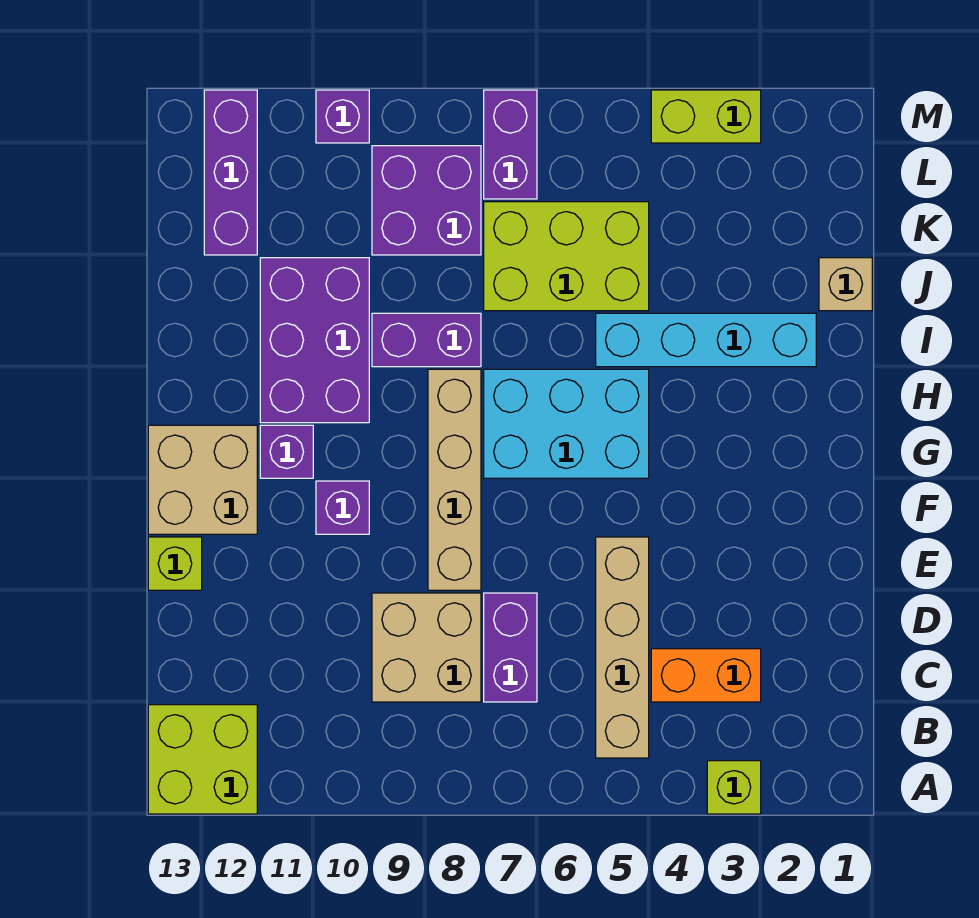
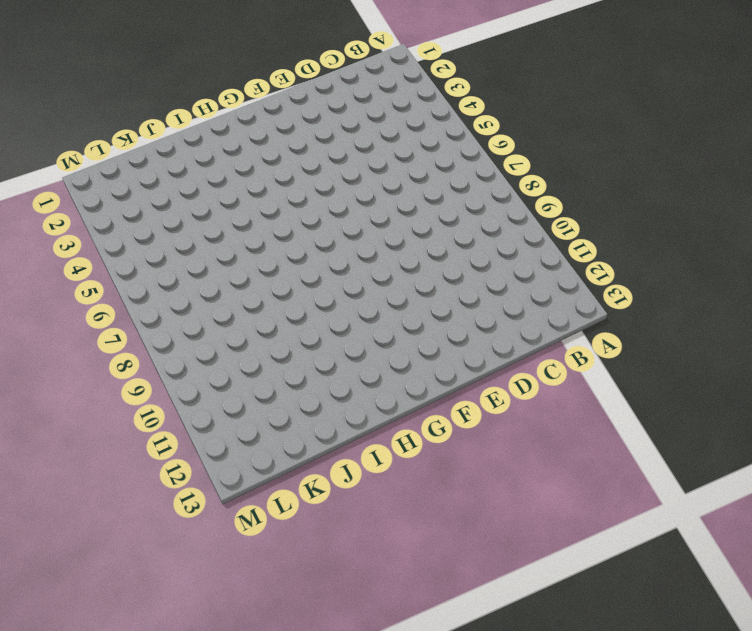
none -> lime brick A3 level 1
none -> lime brick A12:B13 level 1
none -> tan brick B5:E5 level 1

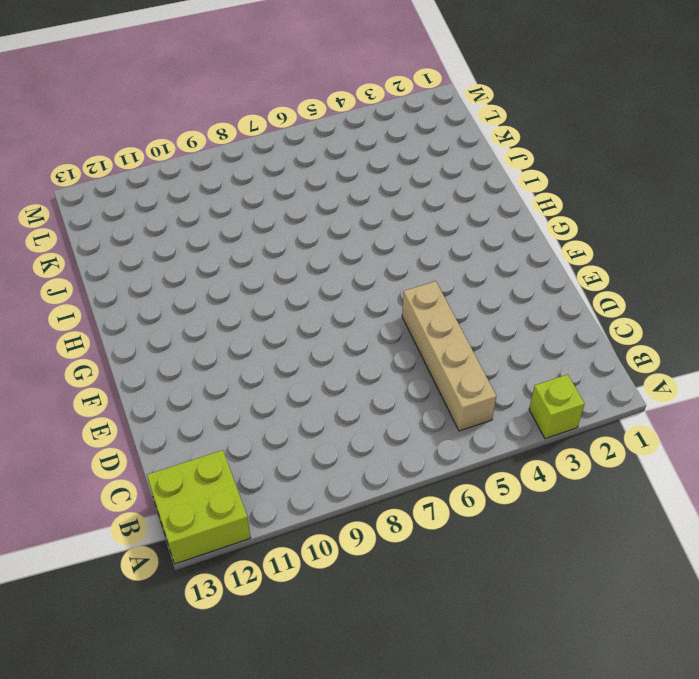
none -> orange brick C3:C4 level 1
none -> purple brick C7:D7 level 1
none -> tan brick C8:D9 level 1

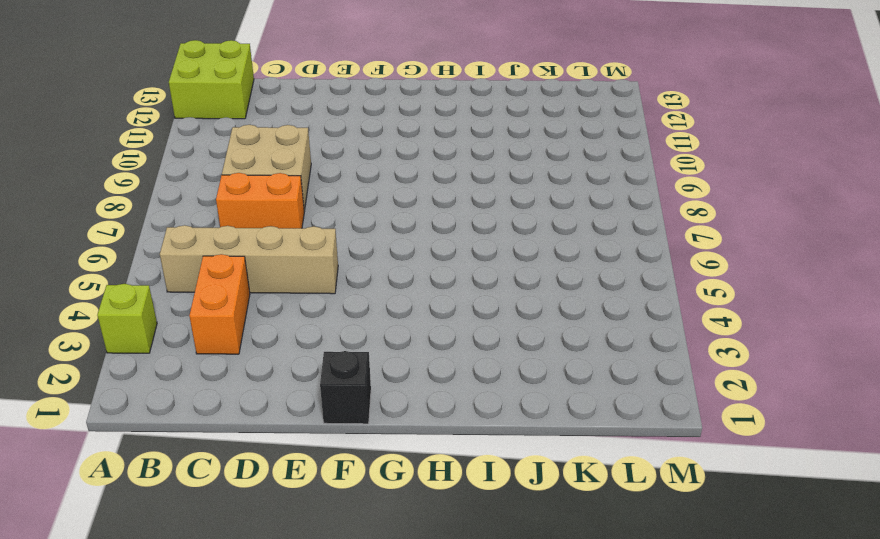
orange brick C7:D7 level 1 -> purple brick C7:D7 level 1
black brick F1 level 1 -> none
none -> tan brick E8:H8 level 1
none -> lime brick E13 level 1
none -> purple brick F10 level 1

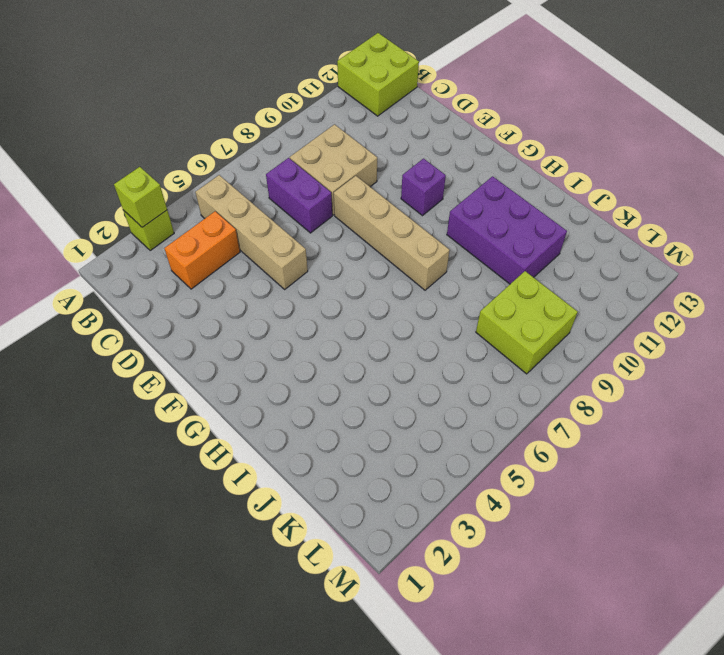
lime brick A3 level 2 -> lime brick E13 level 1
lime brick K8:L9 level 1 -> purple brick K8:L9 level 1
none -> tan brick F12:G13 level 1
none -> cyan brick G5:H7 level 1
none -> purple brick G11 level 1

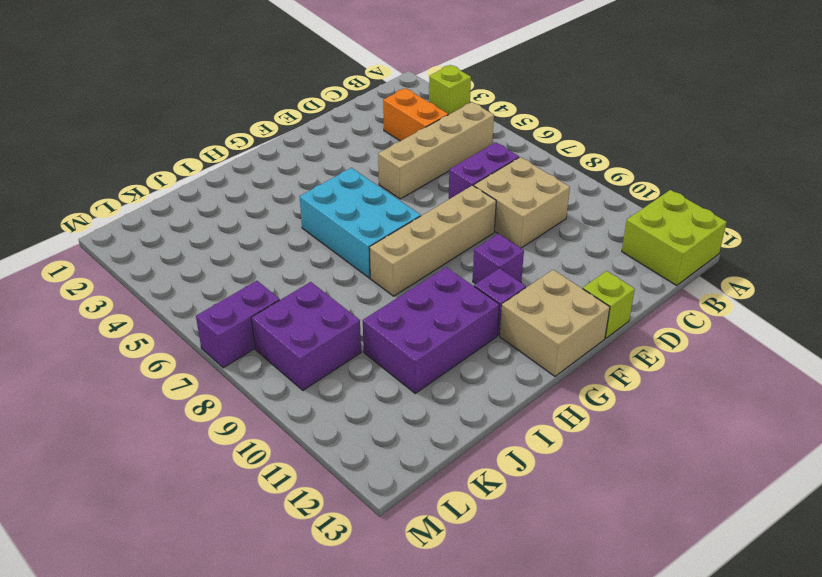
none -> cyan brick I2:I5 level 1
none -> purple brick I8:I9 level 1
none -> tan brick J1 level 1

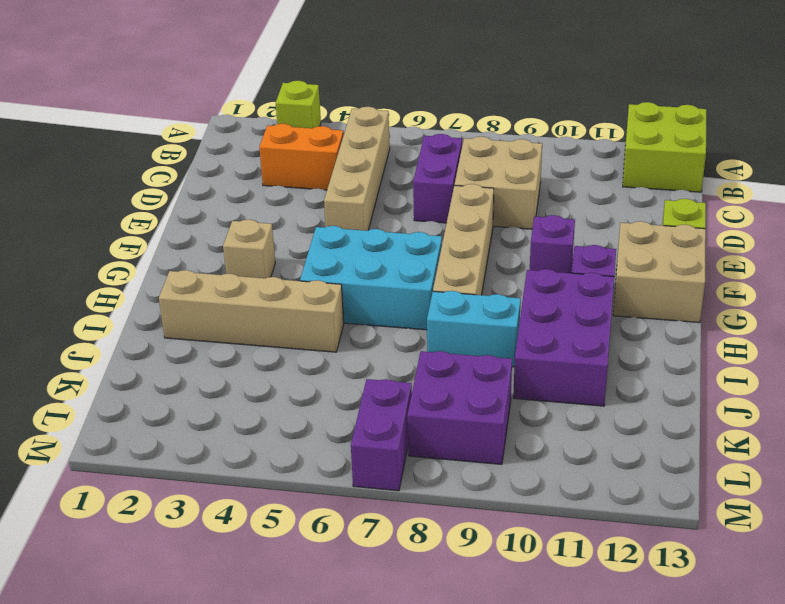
tan brick G3 level 1 -> tan brick J1 level 1
tan brick I2:I5 level 1 -> cyan brick I2:I5 level 1
cyan brick I8:I9 level 1 -> purple brick I8:I9 level 1
none -> lime brick J5:K7 level 1
none -> purple brick K12:M12 level 1
none -> lime brick M3:M4 level 1

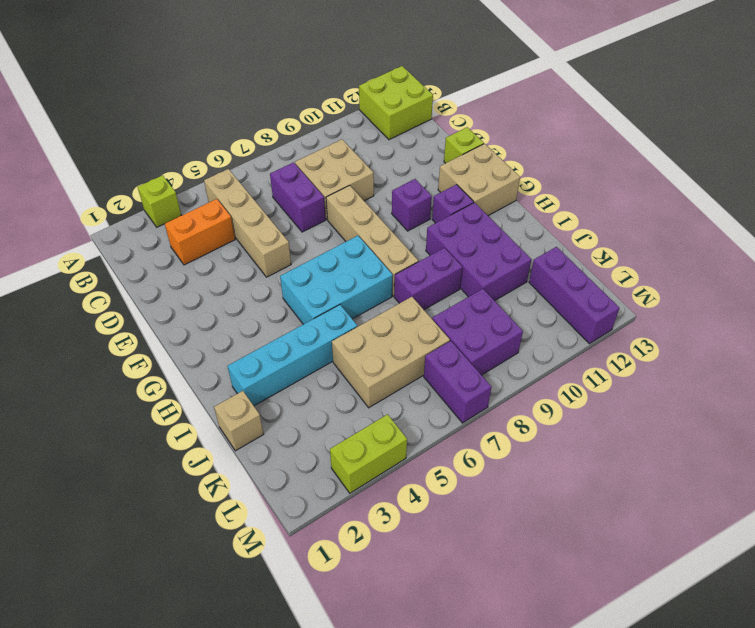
tan brick J5:K7 level 1 -> lime brick J5:K7 level 1
none -> purple brick M10 level 1

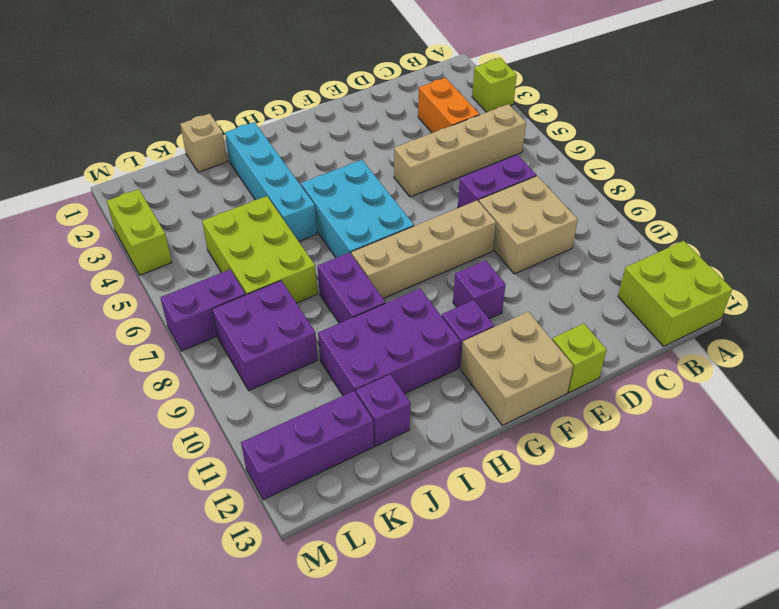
purple brick J12 level 1 -> purple brick M10 level 1

